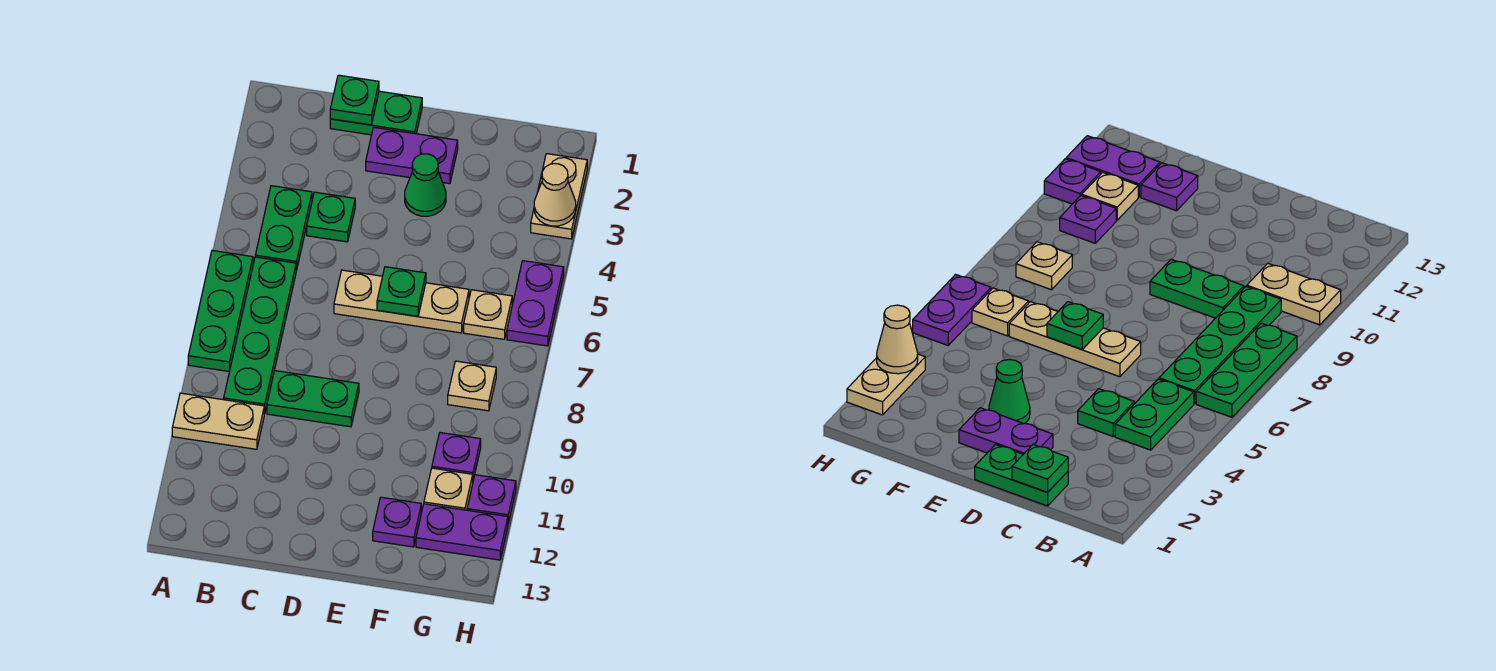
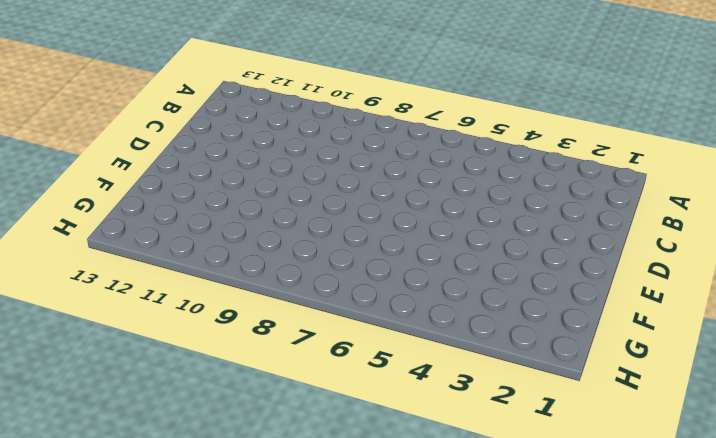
none -> green plate A6:A8 level 1
none -> tan plate A10:B10 level 1
none -> green plate B4:B5 level 1

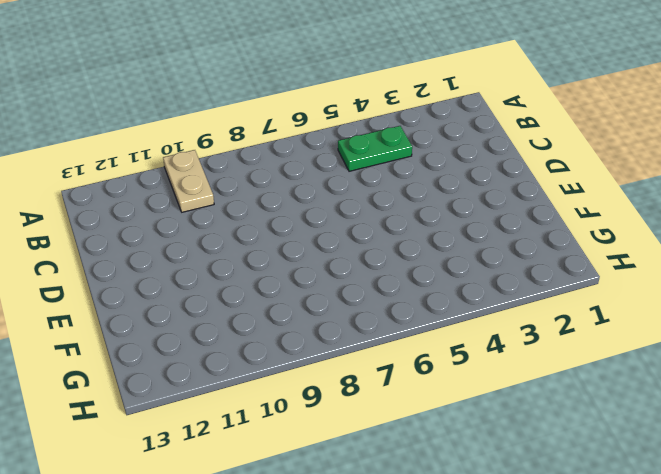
none -> green plate A6:A8 level 1
none -> green plate B6:B9 level 1
none -> green plate C1:D1 level 1

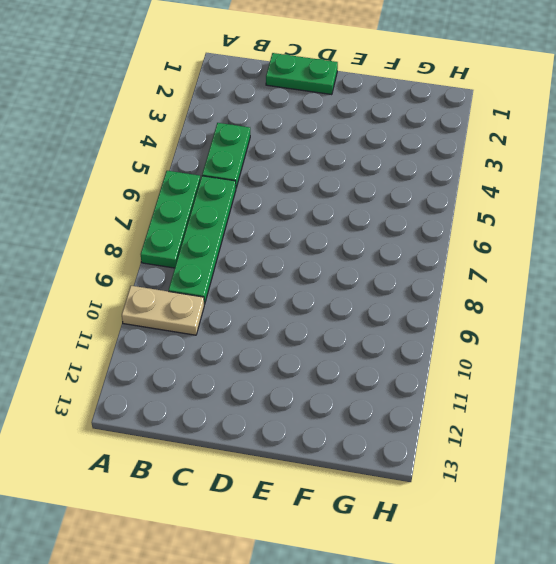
none -> green plate C4 level 1
none -> green plate C9:D9 level 1
none -> purple plate D2:E2 level 1

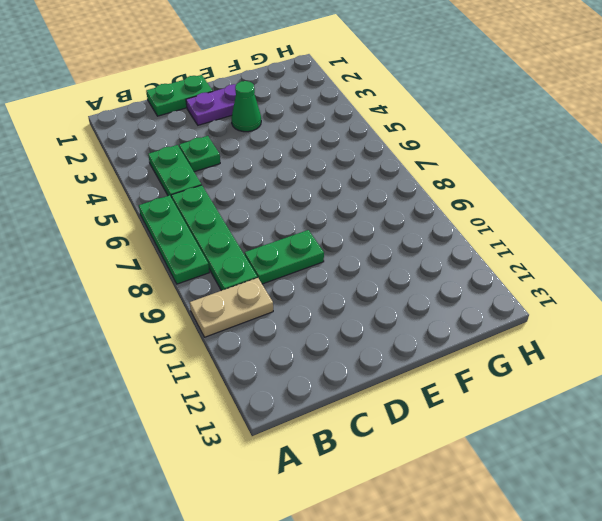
none -> tan plate D6:F6 level 1
none -> purple plate F12 level 1
none -> tan plate G6 level 1

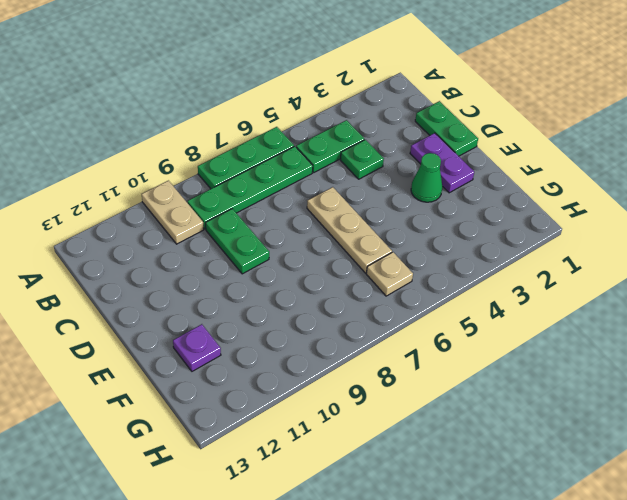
none -> tan plate G8 level 1
none -> purple plate G10 level 1
none -> tan plate G11 level 1

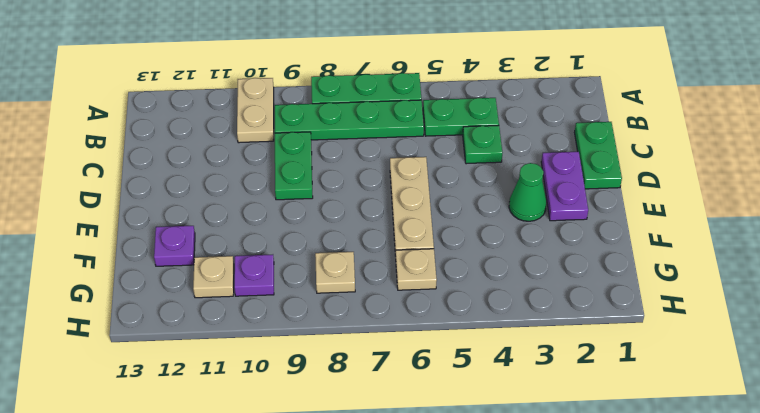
none -> purple plate G12:H12 level 1
none -> tan plate H2:H3 level 1
none -> purple plate H5:H6 level 1

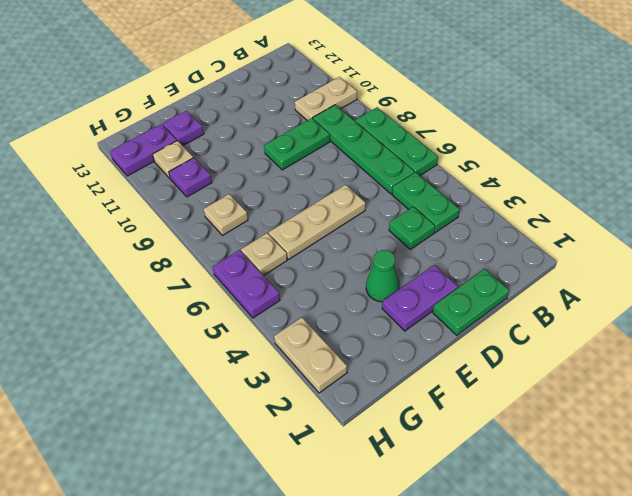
none -> purple plate H11 level 1
none -> green plate C1 level 2
none -> green plate E6 level 2

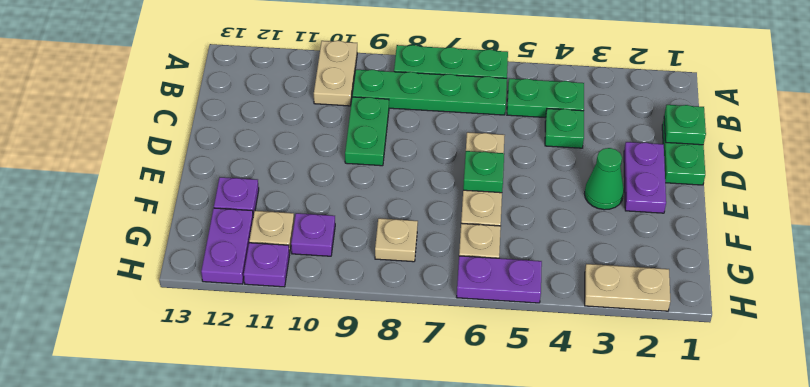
none -> tan cone H3 level 2

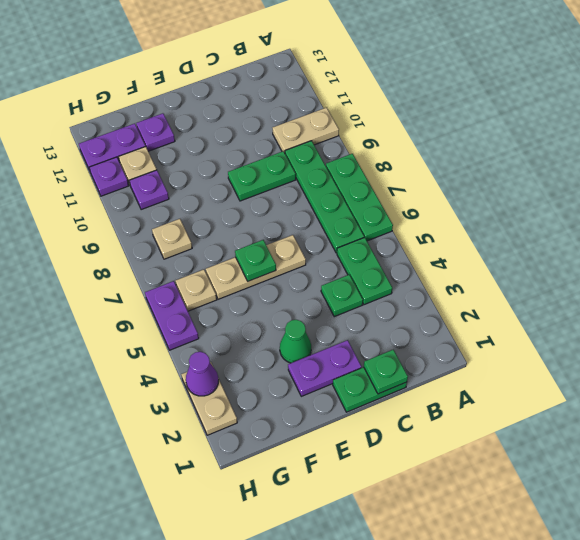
purple cone H3 level 2 -> tan cone H3 level 2

